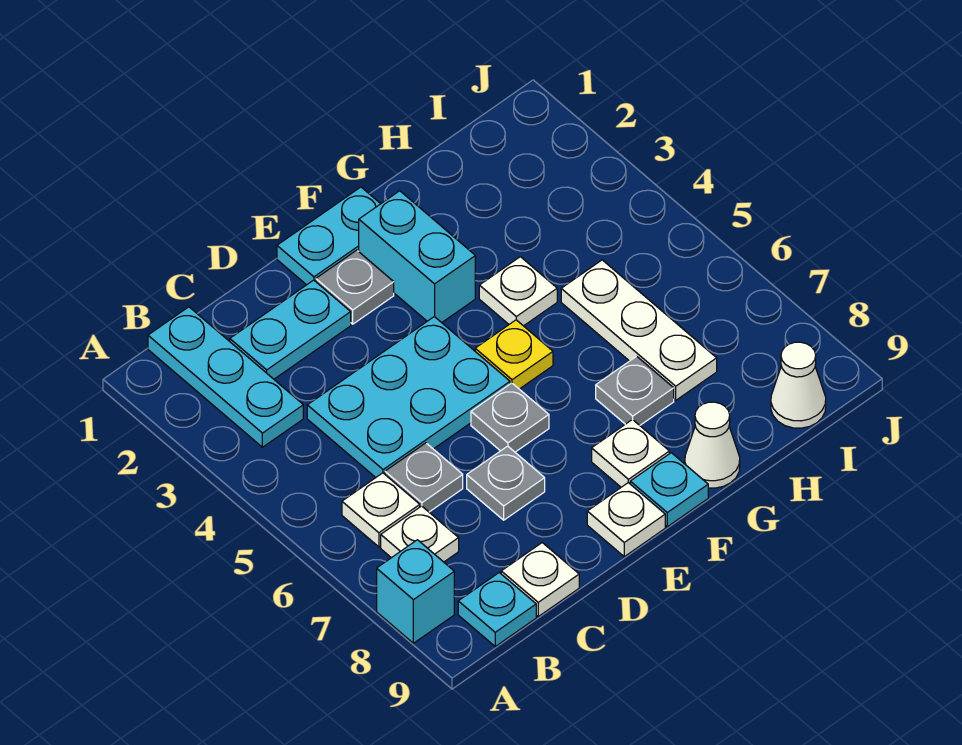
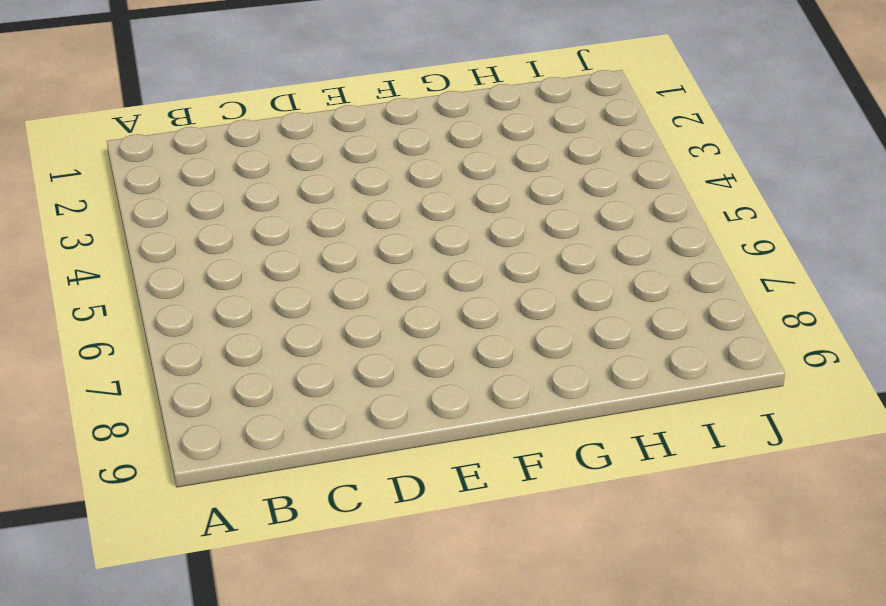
none -> cyan brick A8 level 1
none -> cyan plate B1:B3 level 1
none -> white plate B6 level 1

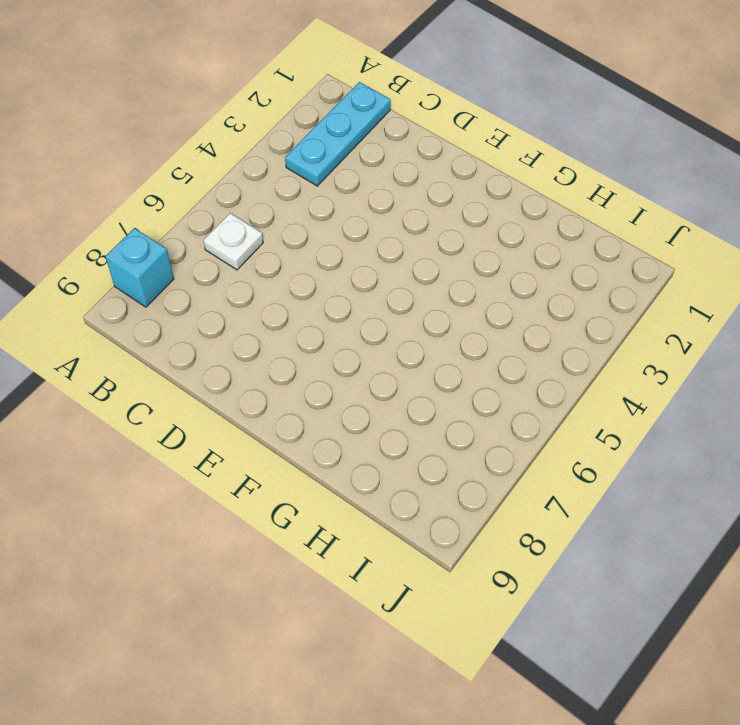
none -> white plate B7 level 1
none -> cyan plate B9 level 1
none -> cyan plate C2:D2 level 1

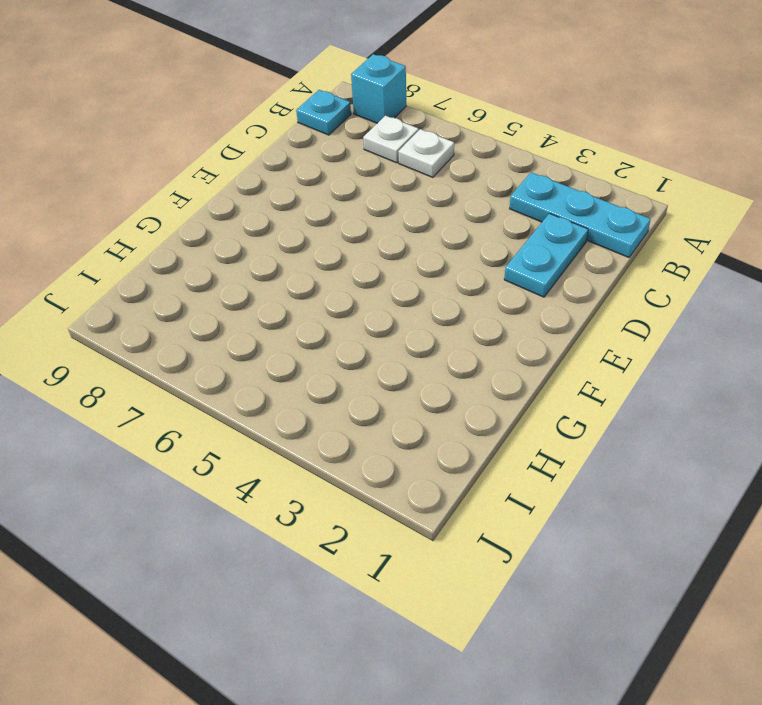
none -> cyan plate C4:E5 level 1
none -> grey plate C6 level 1
none -> white plate C9 level 1

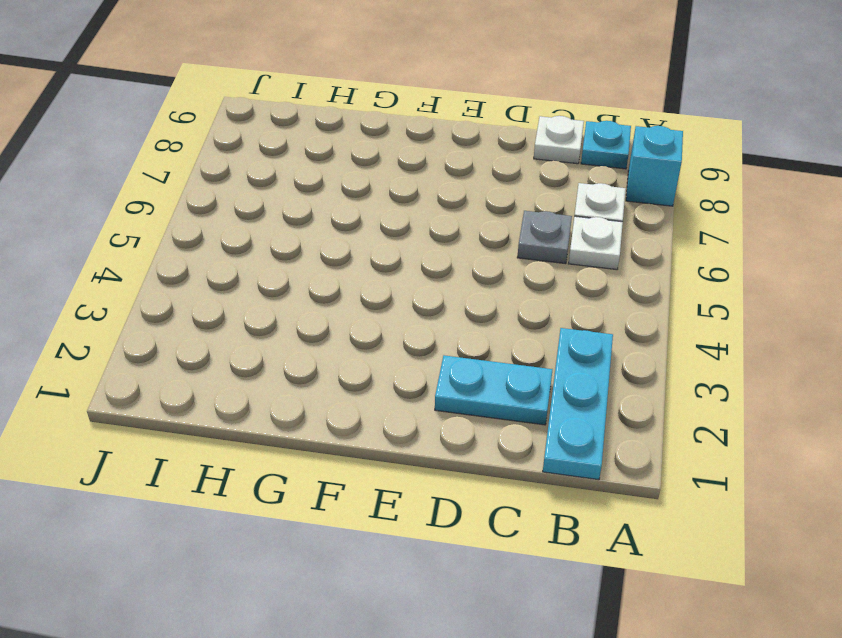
none -> cyan plate C4:E5 level 1
none -> grey plate D7 level 1
none -> cyan plate E1:F1 level 1

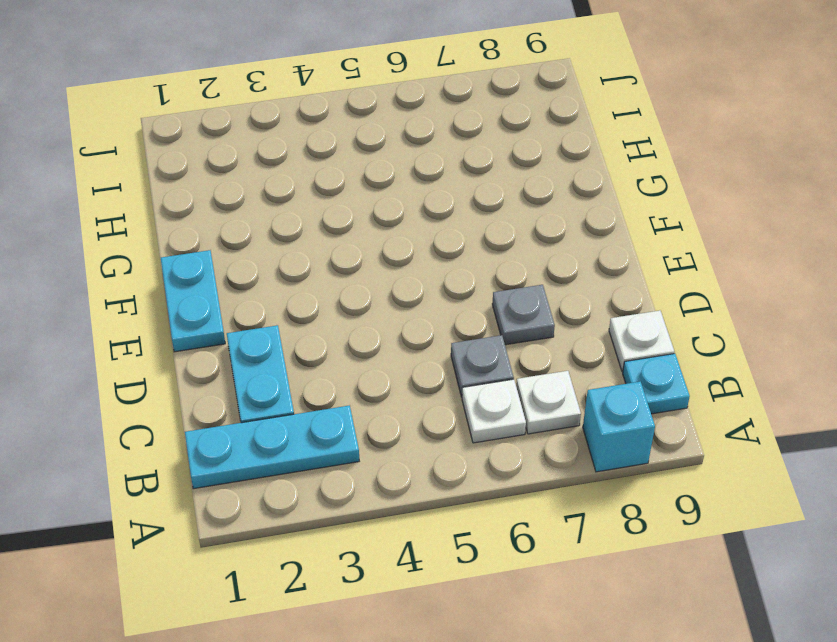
none -> cyan plate C4:E5 level 1
none -> grey plate E2 level 1
none -> grey plate E6 level 1

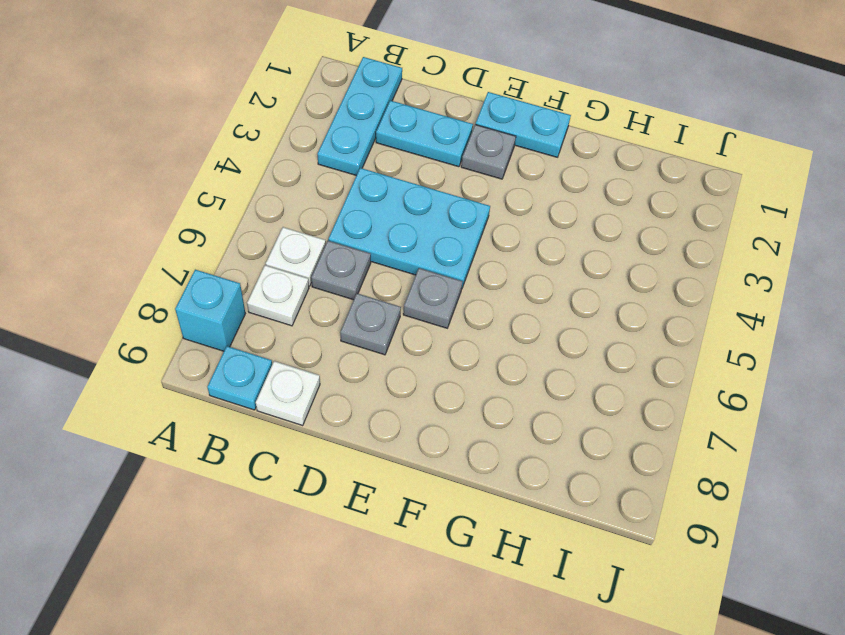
none -> white plate E9 level 1
none -> cyan brick F2:F3 level 1
none -> yellow plate F5 level 1

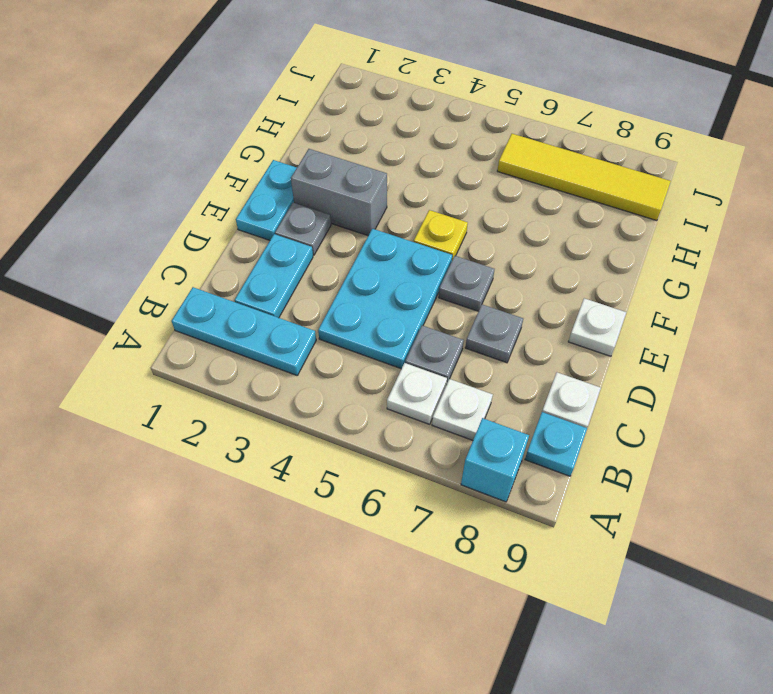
grey brick F2:F3 level 1 -> cyan brick F2:F3 level 1
yellow tile I6:I9 level 1 -> white cone I9 level 1
none -> white plate F8 level 1
none -> cyan plate F9 level 1
none -> white plate G4 level 1

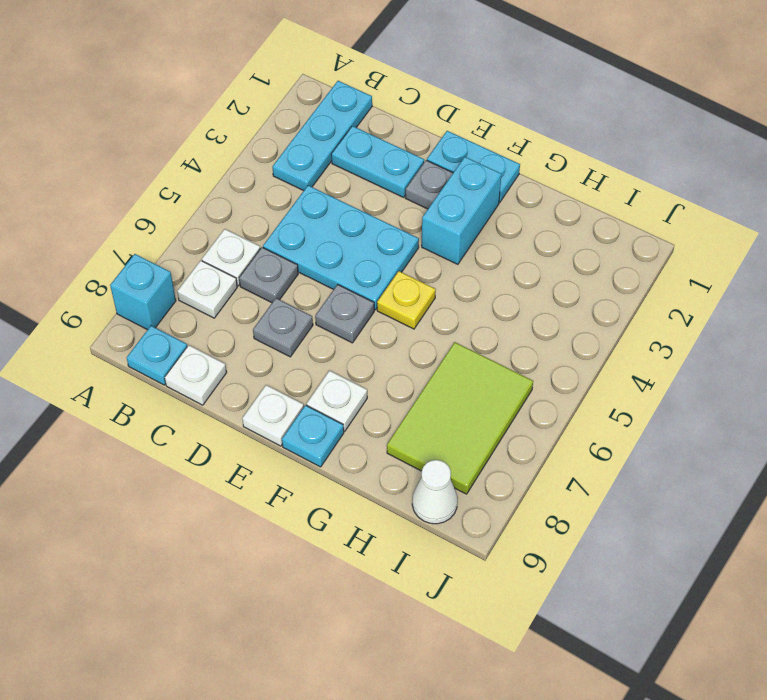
lime tile H6:I8 level 1 -> white plate H5:H7 level 1
none -> white plate G4 level 1
none -> grey plate G7 level 1
none -> white cone G9 level 1

